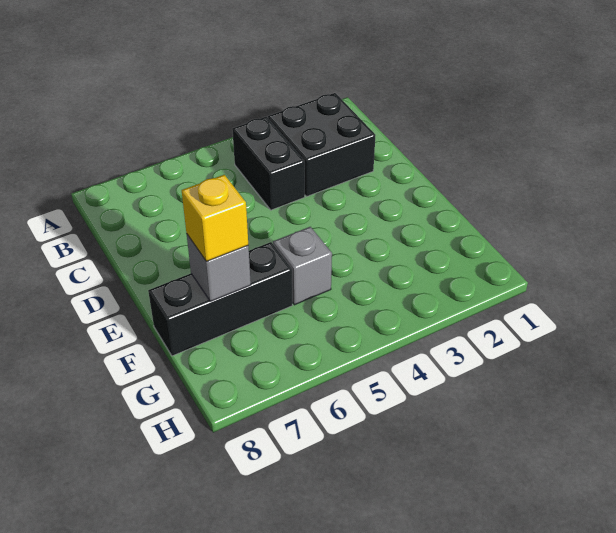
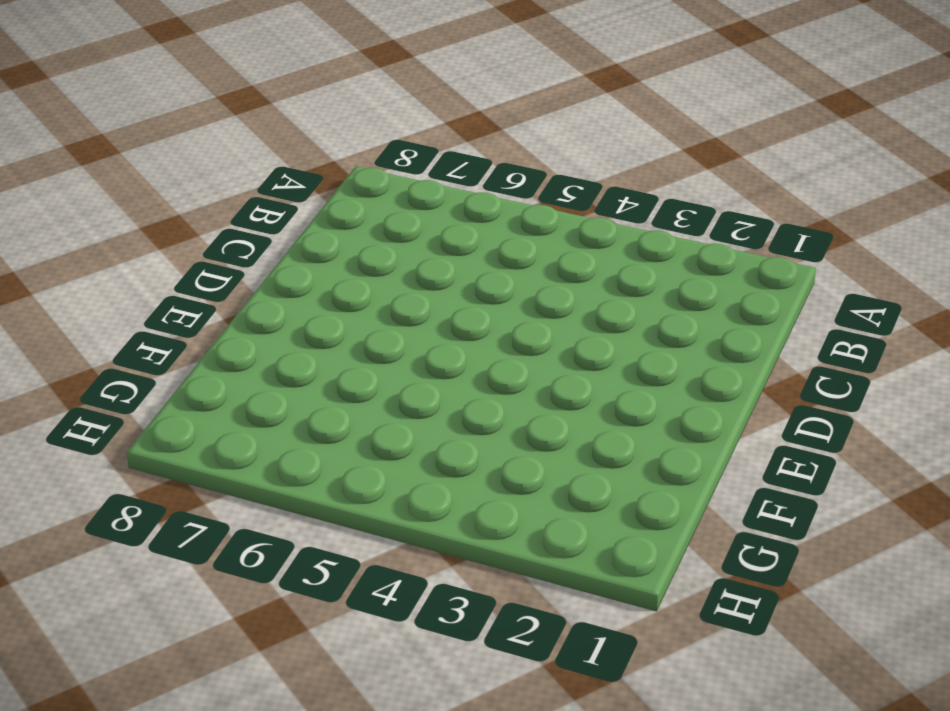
none -> black brick B2:C3 level 1
none -> black brick B4:C4 level 1

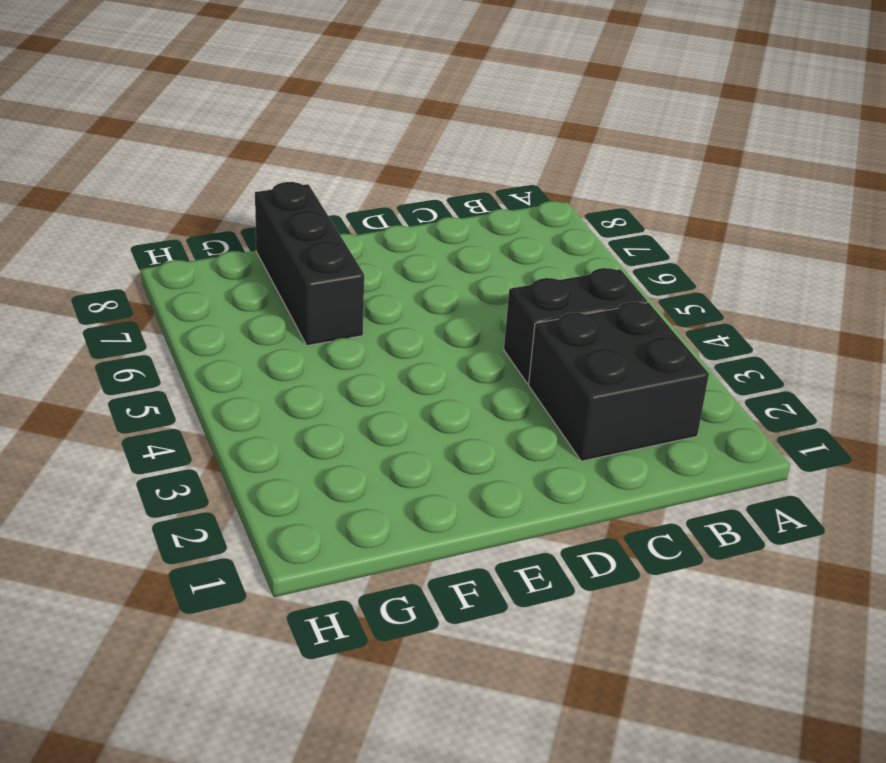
none -> grey brick F5 level 1
none -> grey brick F7 level 2

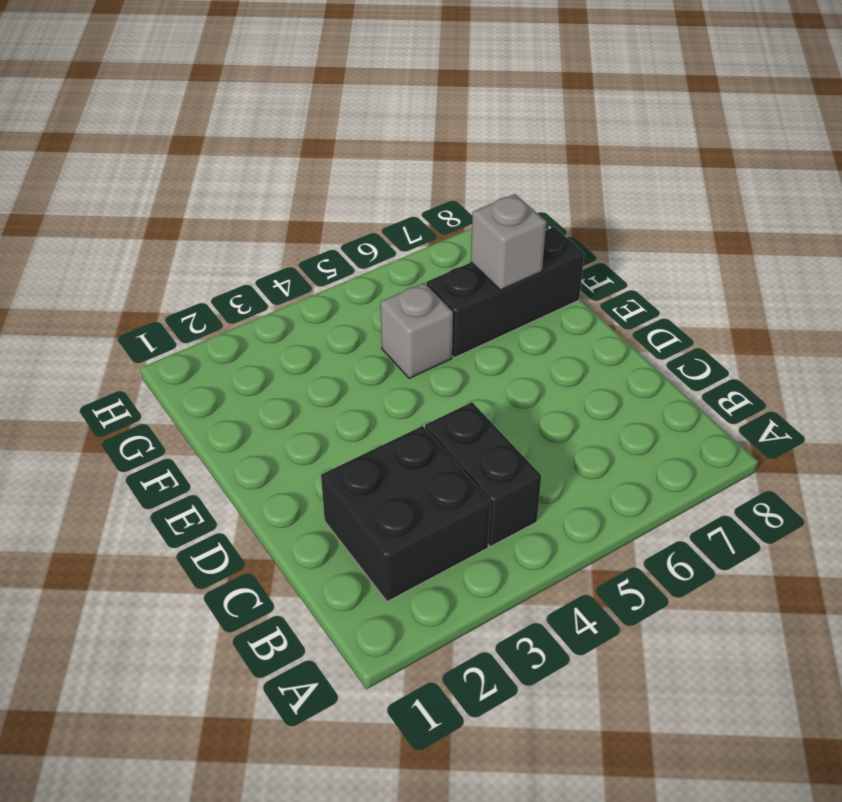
none -> yellow brick F7 level 3

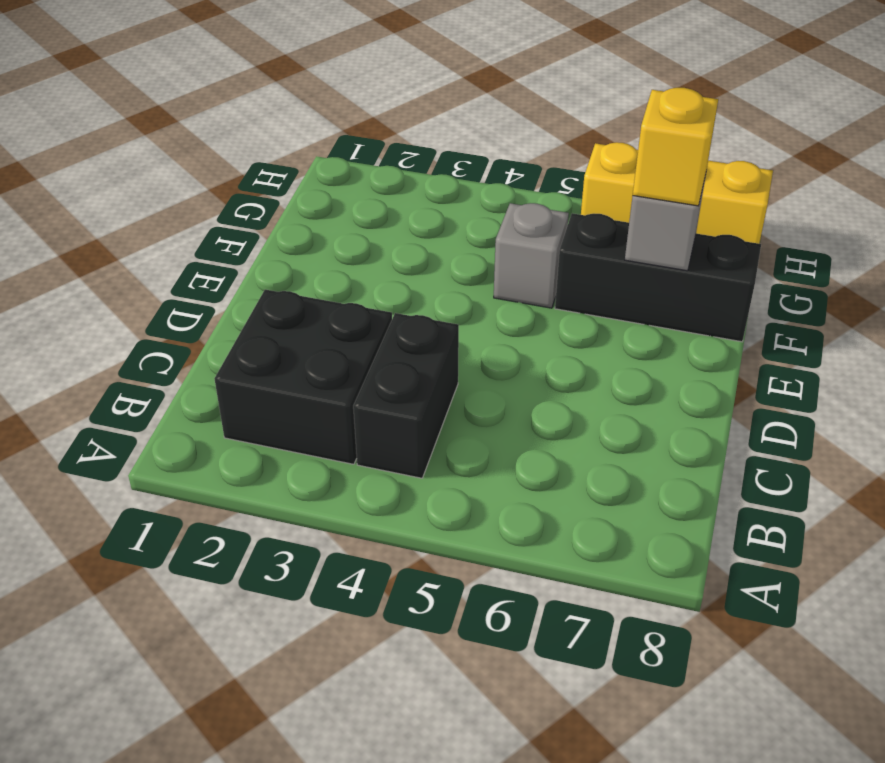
yellow brick H6:H8 level 1 -> none

